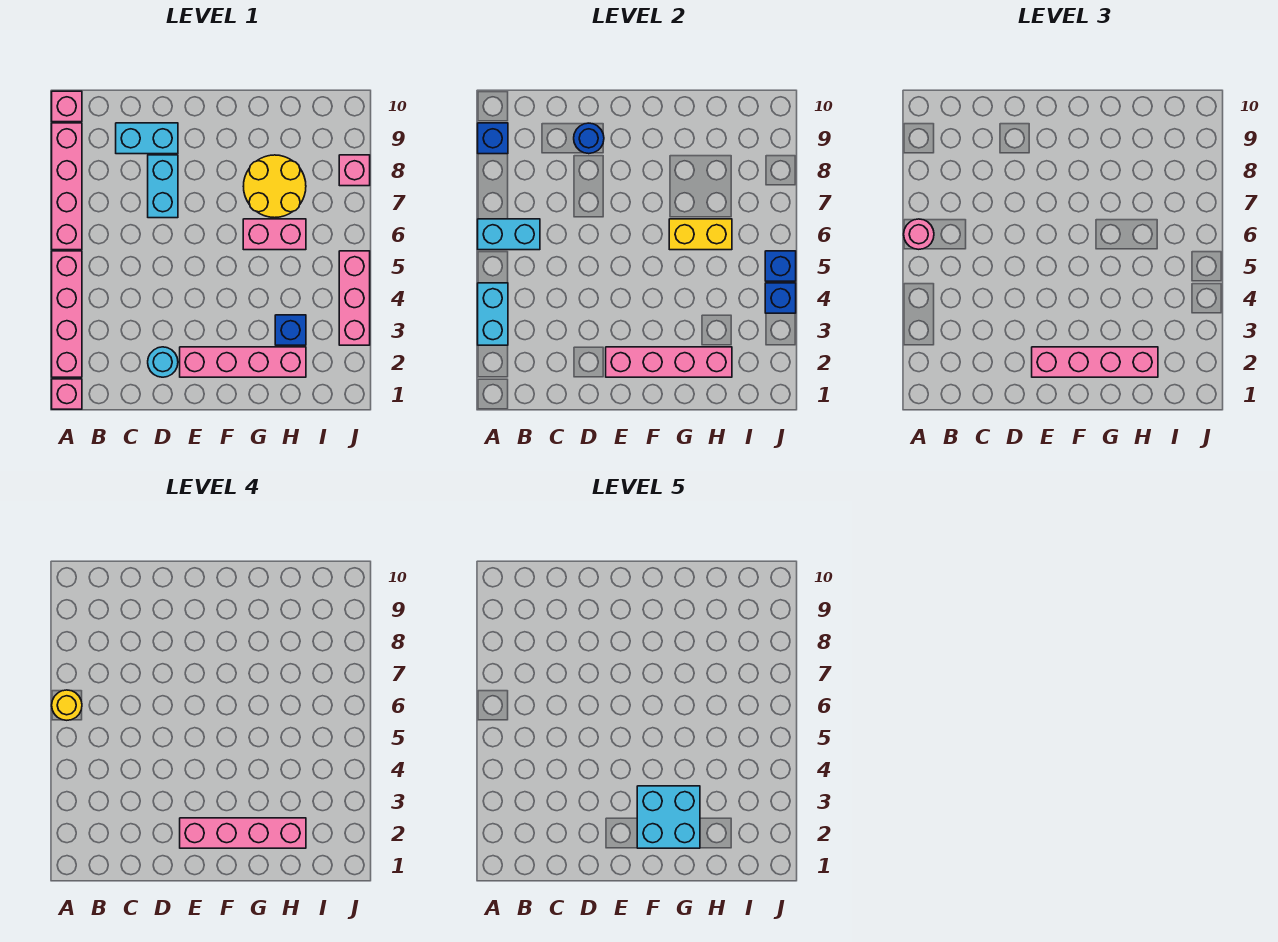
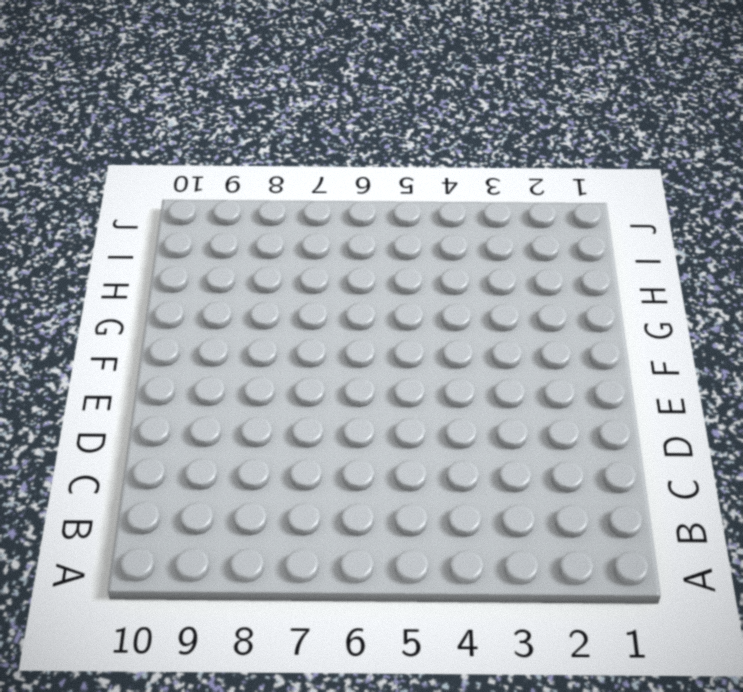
none -> pink brick A1 level 1
none -> pink brick A2:A5 level 1
none -> pink brick A6:A9 level 1

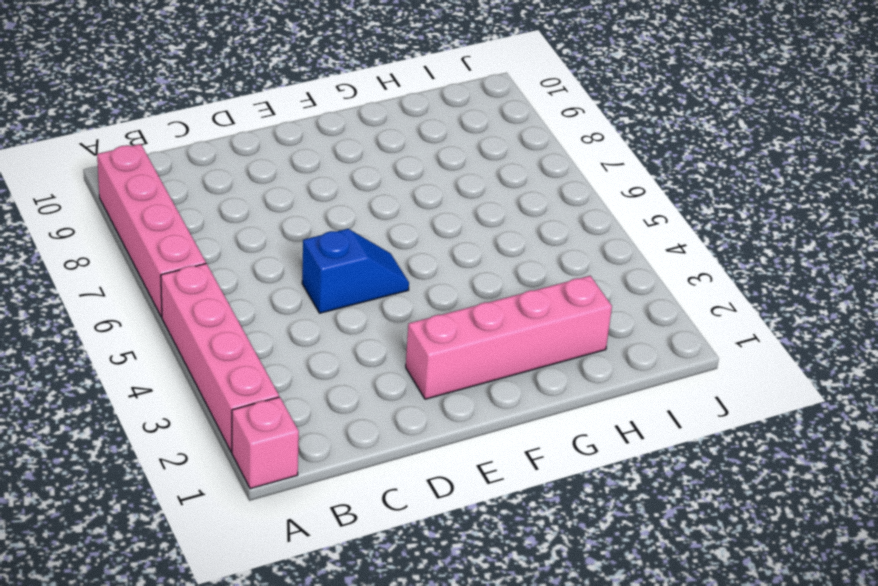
blue slope D5:E5 level 1 top D -> none
none -> pink brick A10 level 1
none -> cyan brick C9:D9 level 1
none -> cyan round brick D2 level 1

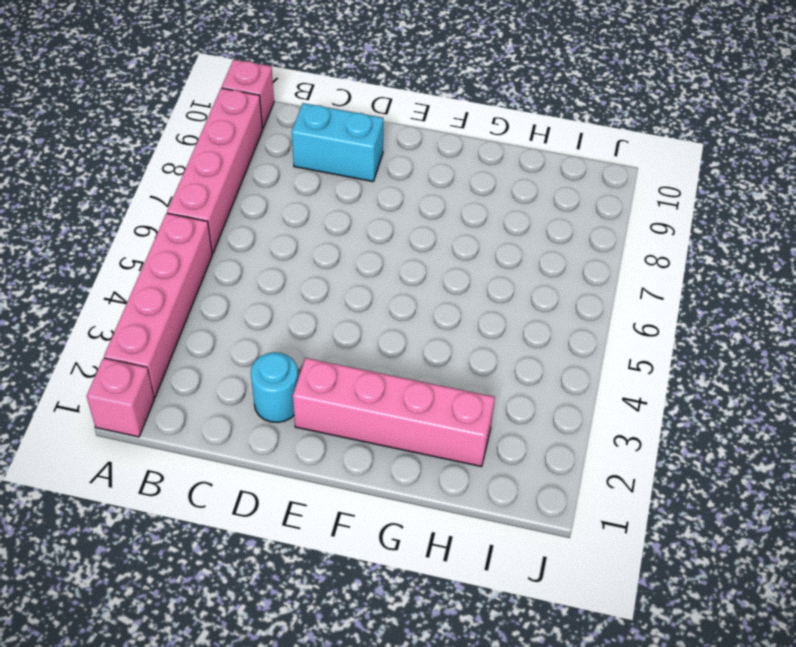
none -> cyan brick D7:D8 level 1
none -> pink brick G6:H6 level 1
none -> yellow round brick G7:H8 level 1

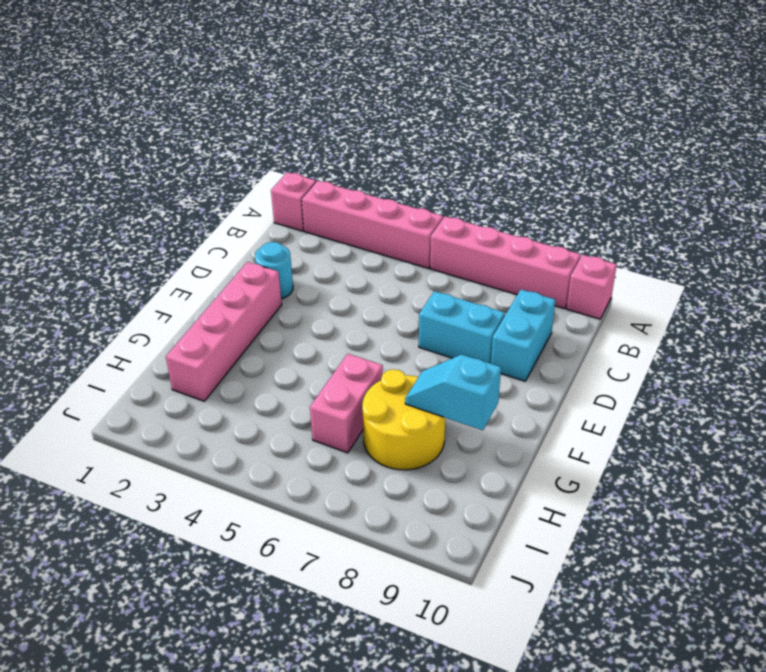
cyan slope G8:G9 level 2 top 9 -> none
none -> blue brick H3 level 1
none -> pink brick J3:J5 level 1
none -> pink brick J8 level 1

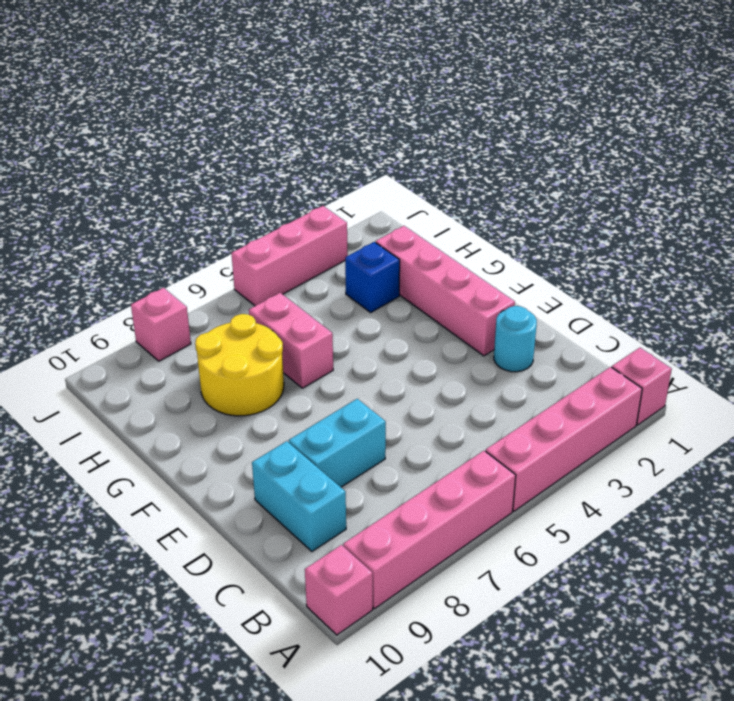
none -> cyan brick A3:A4 level 2
none -> cyan brick A6:B6 level 2
none -> blue brick A9 level 2

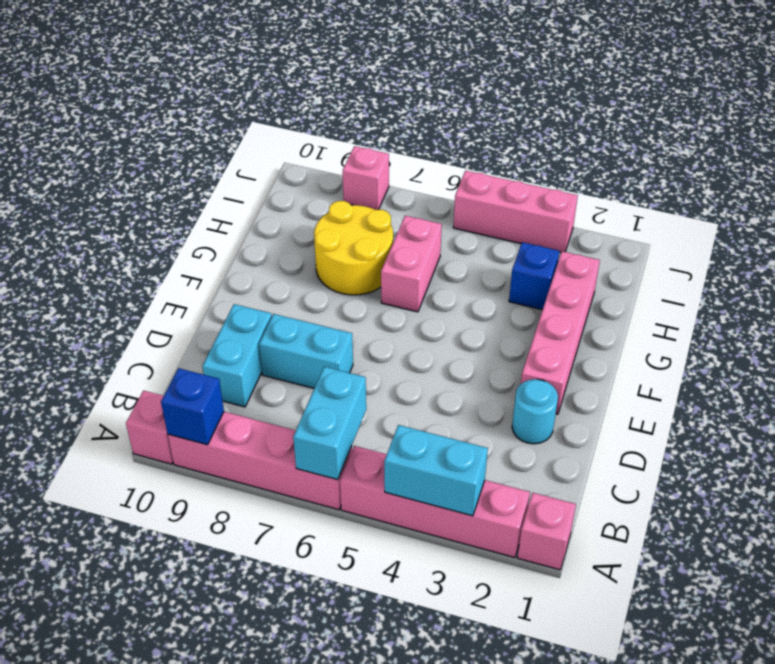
none -> blue round brick D9 level 2
none -> pink brick E2:H2 level 2
none -> yellow brick G6:H6 level 2

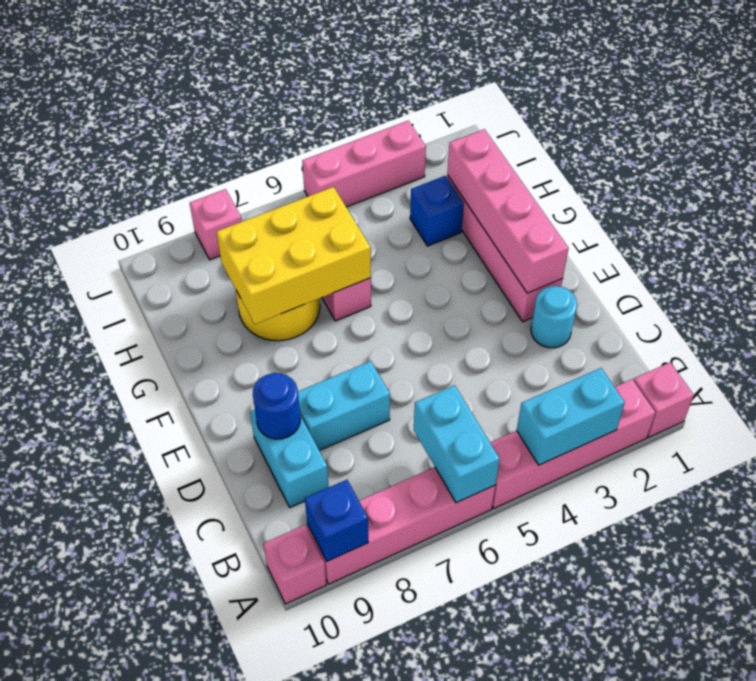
yellow brick G6:H8 level 2 -> yellow brick G6:H6 level 2
none -> blue brick J4 level 2
none -> blue brick J5 level 2
none -> pink round brick A6 level 3

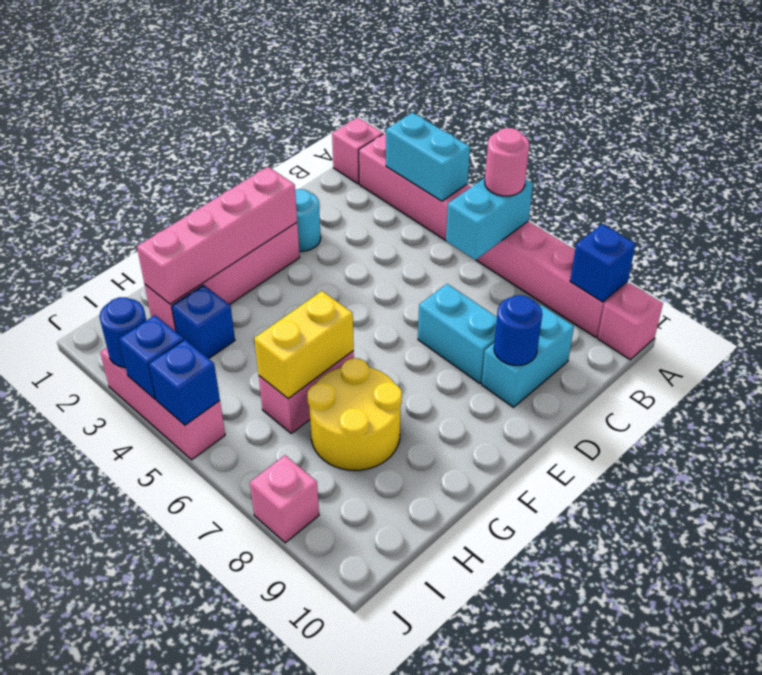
blue round brick J3 level 2 -> none
none -> pink brick E2:H2 level 3
none -> yellow round brick A6 level 4
none -> pink brick E2:H2 level 4

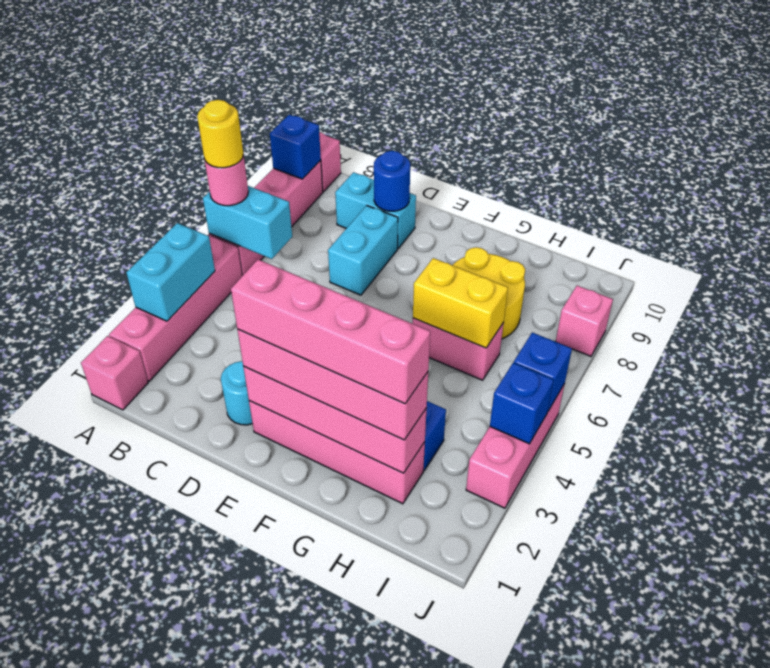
none -> cyan brick F2:G3 level 5

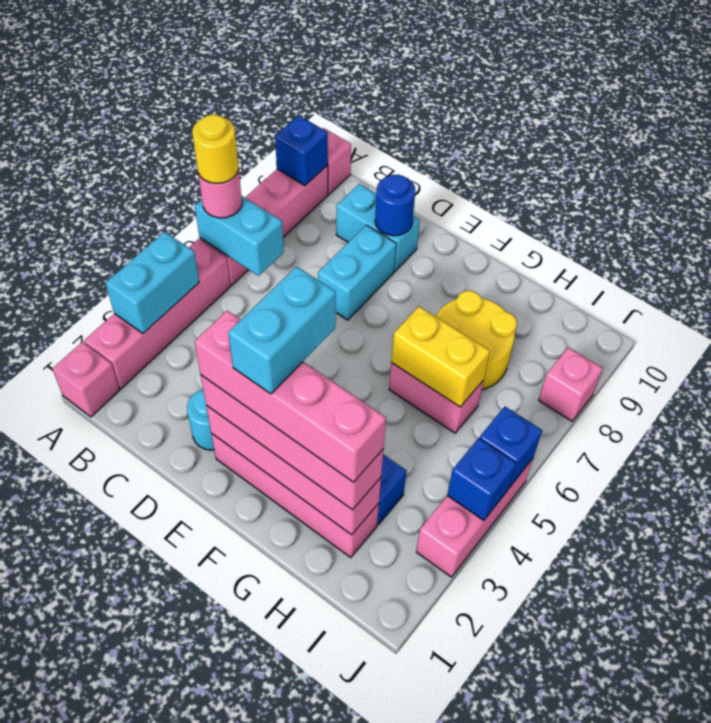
cyan brick F2:F3 level 5 -> cyan brick F2:G3 level 5

